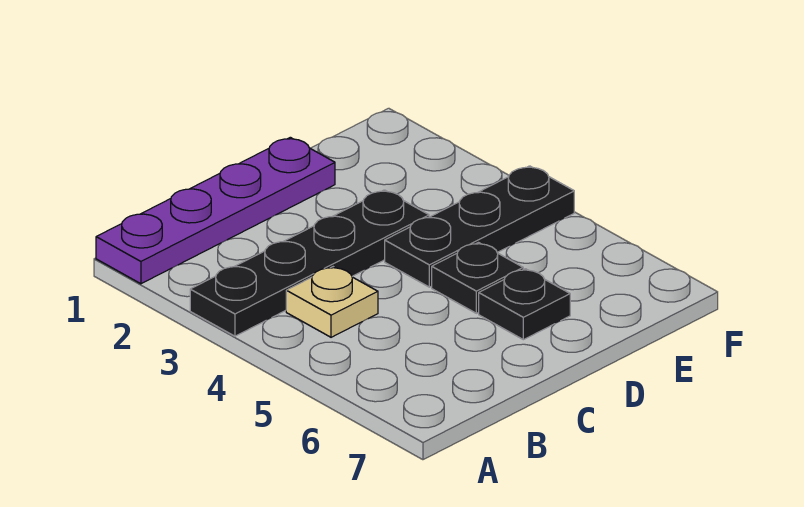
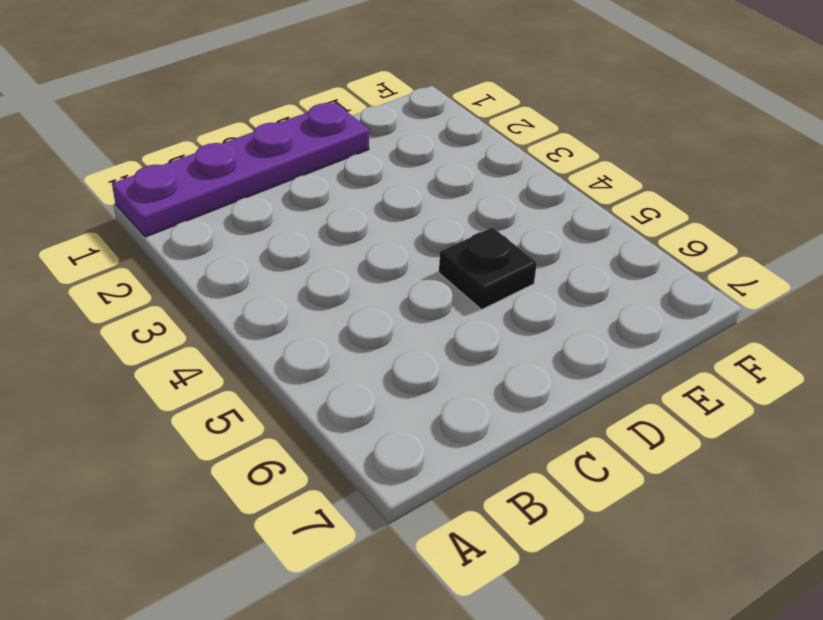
none -> black plate A3:D3 level 1
none -> tan plate B4 level 1

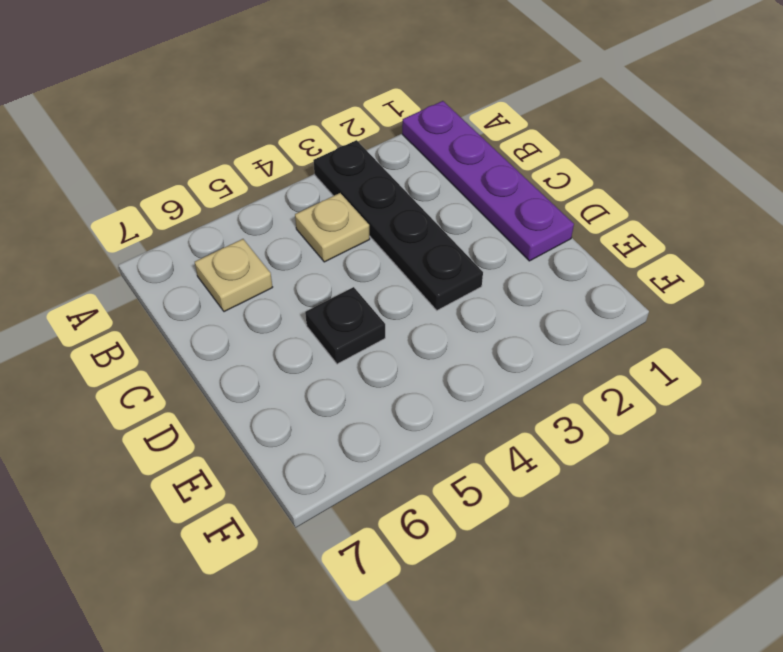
tan plate B6 level 1 -> none
none -> black plate D4:F4 level 1
none -> black plate D6 level 1

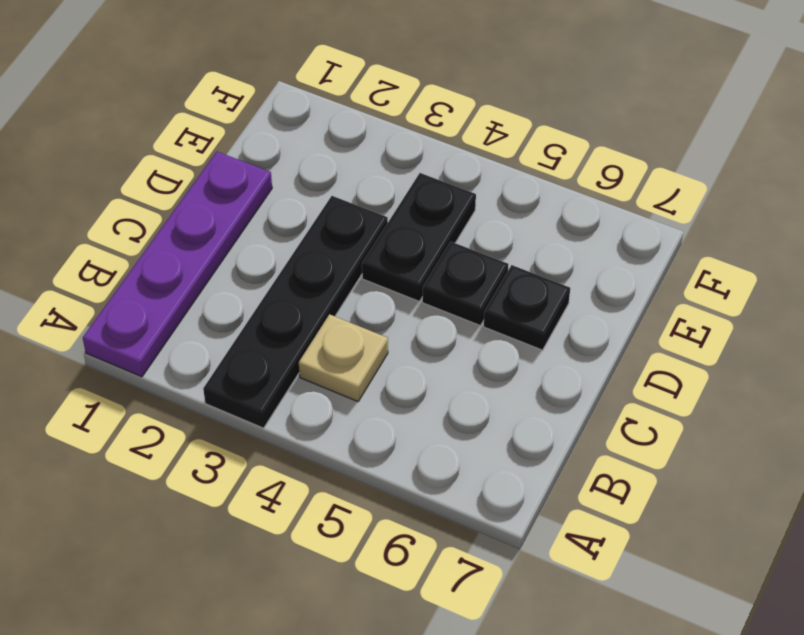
black plate D4:E4 level 1 -> black plate D4:F4 level 1

